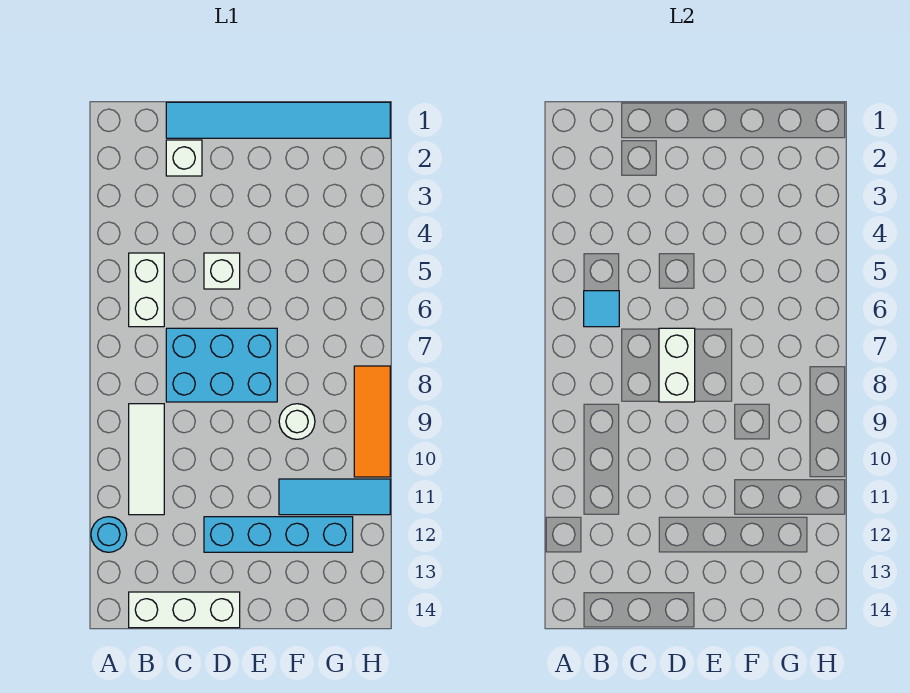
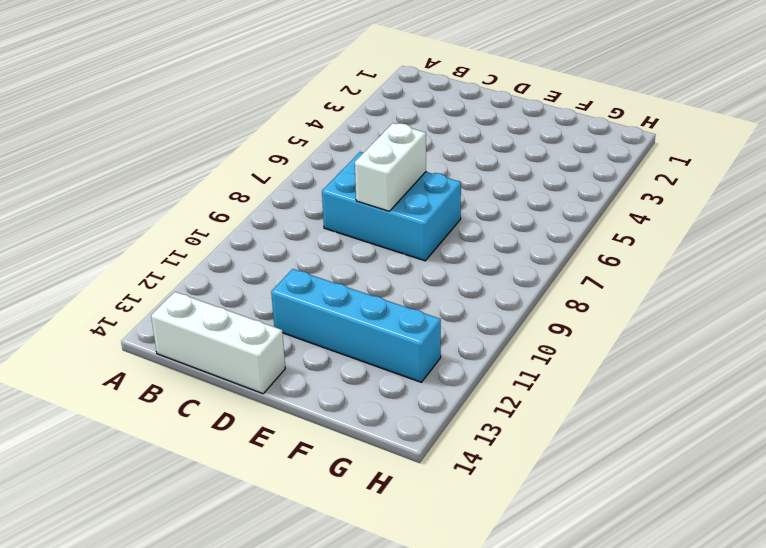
none -> cyan round brick A12 level 1
none -> white brick B5:B6 level 1
none -> white tile B9:B11 level 1

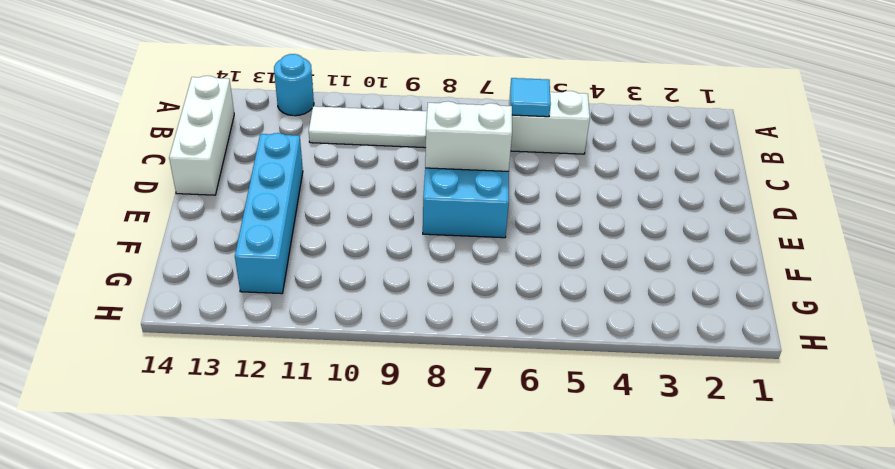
none -> cyan tile C1:H1 level 1
none -> white brick C2 level 1
none -> white brick D5 level 1

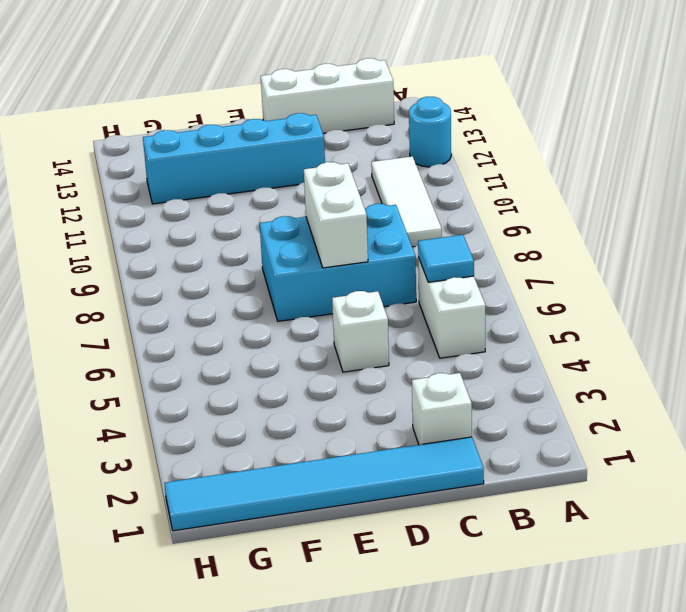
none -> white round brick F9 level 1
none -> cyan tile F11:H11 level 1
none -> orange tile H8:H10 level 1

